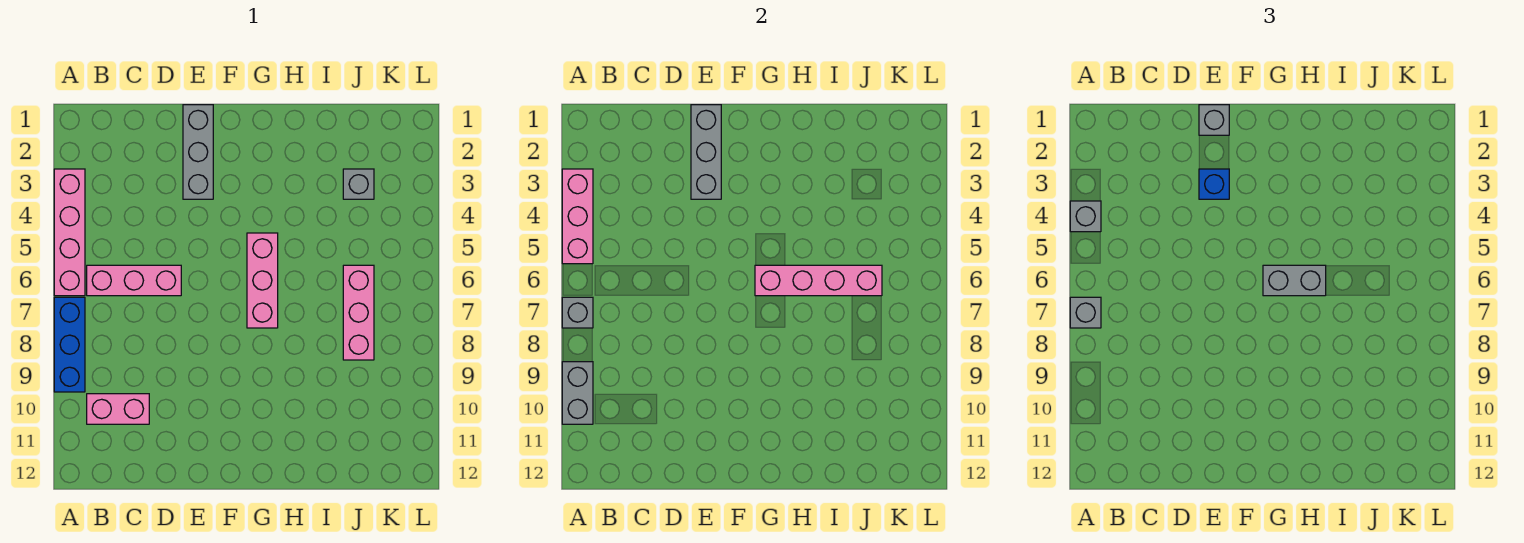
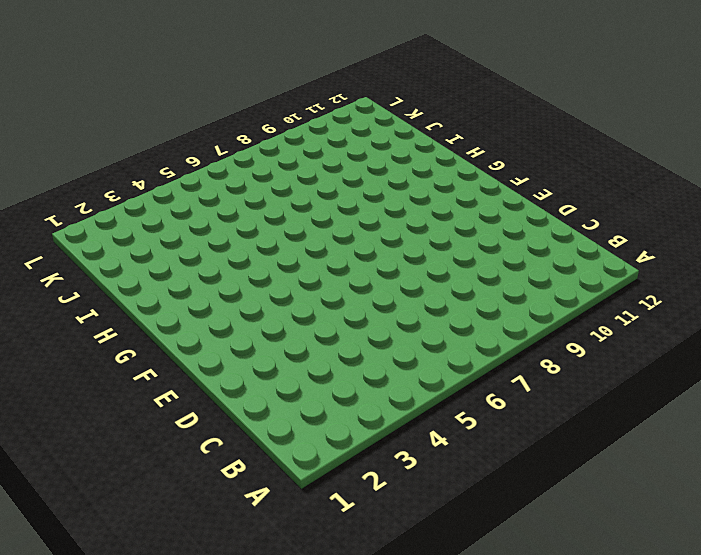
none -> pink brick A3:A6 level 1
none -> blue brick A7:A9 level 1
none -> pink brick B6:D6 level 1

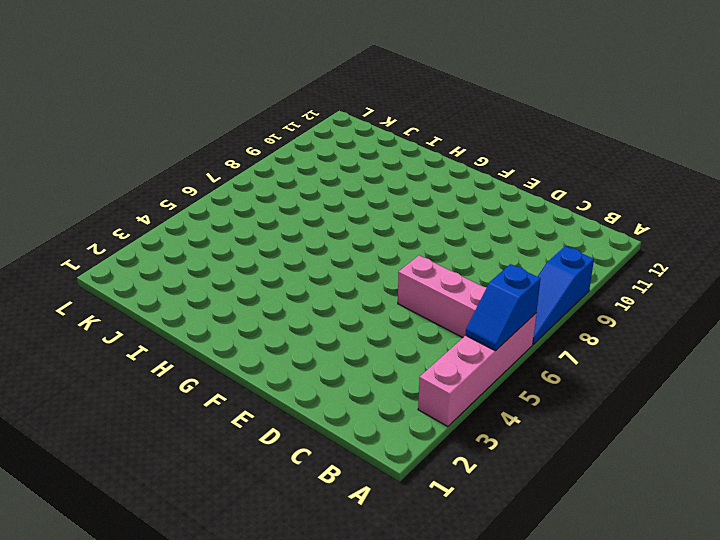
blue slope A5:A6 level 2 top 6 -> pink brick A3:A5 level 2
blue slope A7:A9 level 1 top 9 -> blue brick A7:A9 level 1
none -> pink brick B10:C10 level 1
none -> grey brick E1:E3 level 1
none -> pink brick G5:G7 level 1

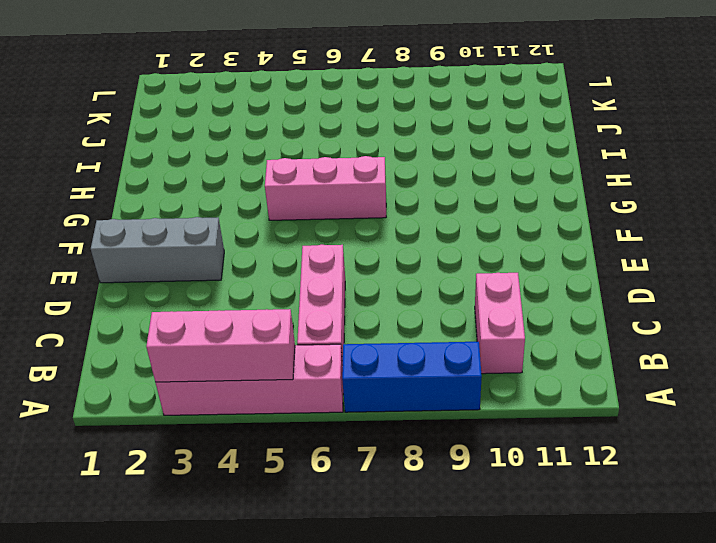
none -> grey brick J3 level 1
none -> pink brick J6:J8 level 1
none -> grey brick A7 level 2

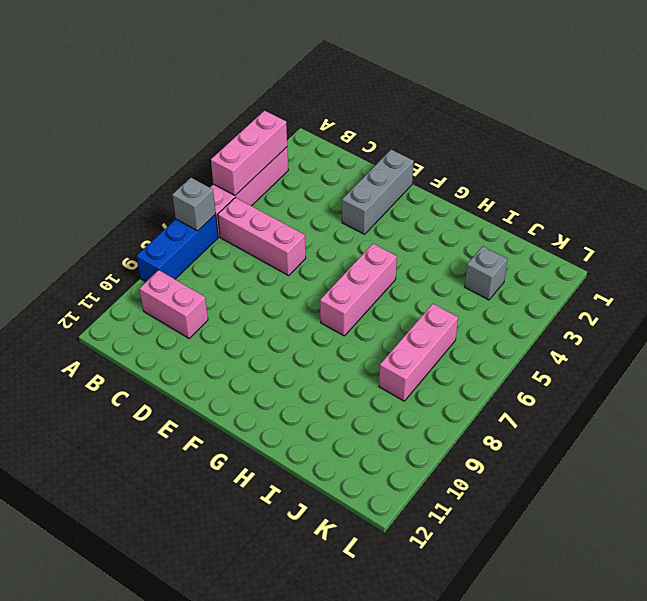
none -> grey brick A9:A10 level 2
none -> grey brick E1:E3 level 2
none -> pink brick G6:J6 level 2

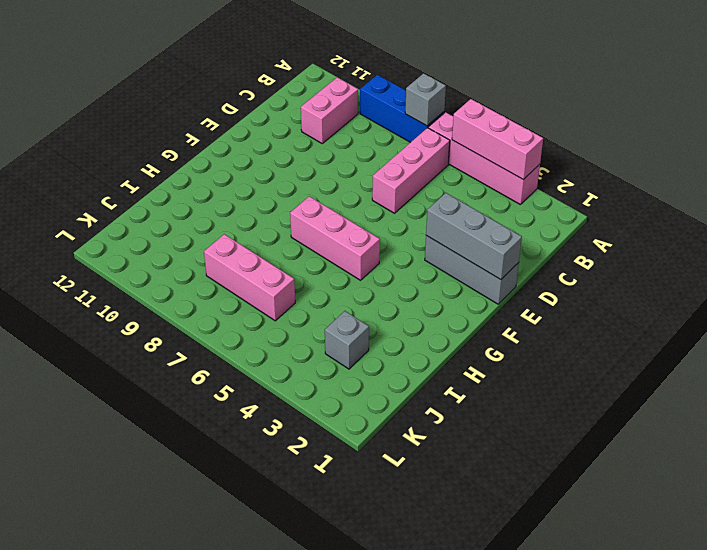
none -> grey brick A9:A10 level 2
none -> pink brick G6:J6 level 2
none -> grey brick A4 level 3

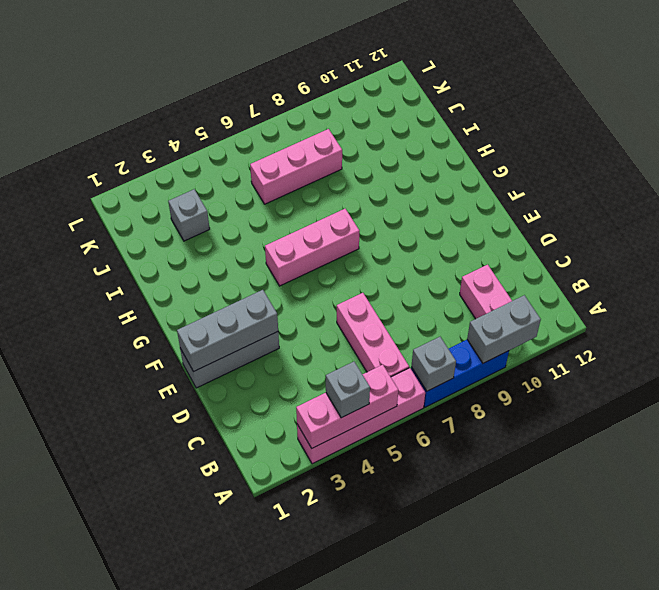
none -> pink brick G6:J6 level 2
none -> grey brick A7 level 3
none -> grey brick E1 level 3

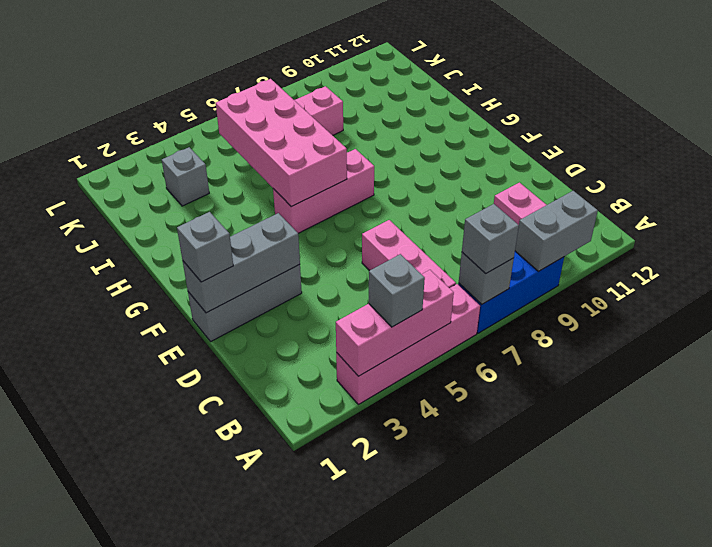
pink brick G5:J6 level 2 -> pink brick G6:J6 level 2
none -> blue brick E3 level 3
none -> grey brick G6:H6 level 3

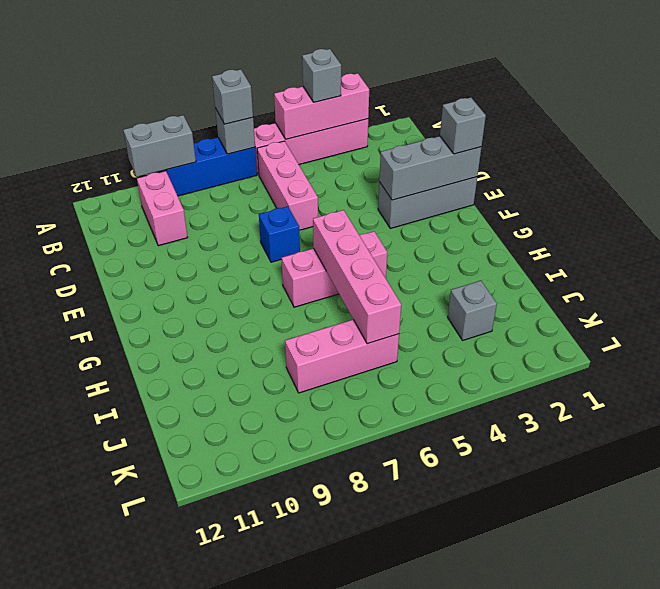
blue brick E7 level 1 -> blue brick E3 level 3
none -> grey brick G6:H6 level 3

